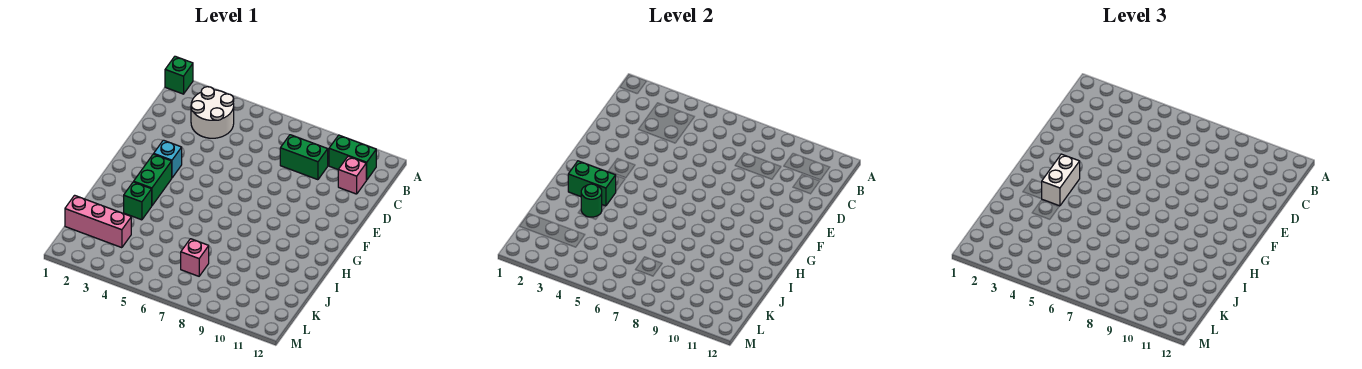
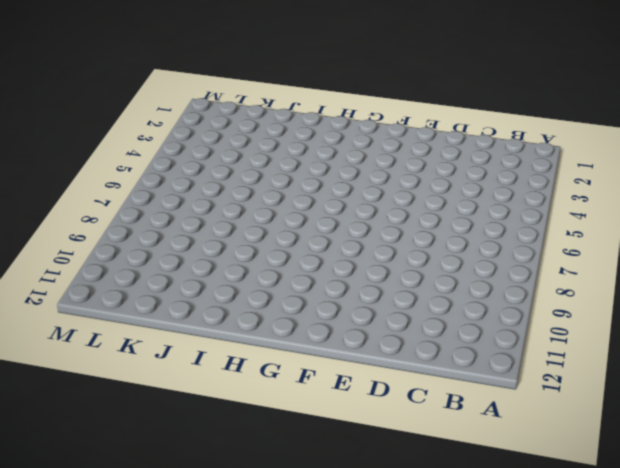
none -> green brick A1 level 1
none -> white round brick B3:C4 level 1
none -> green brick B10:B11 level 1

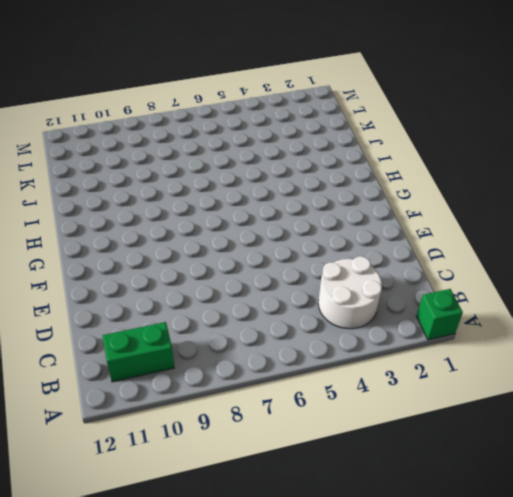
none -> green brick C8:C9 level 1
none -> pink brick C11 level 1
none -> cyan brick F3 level 1

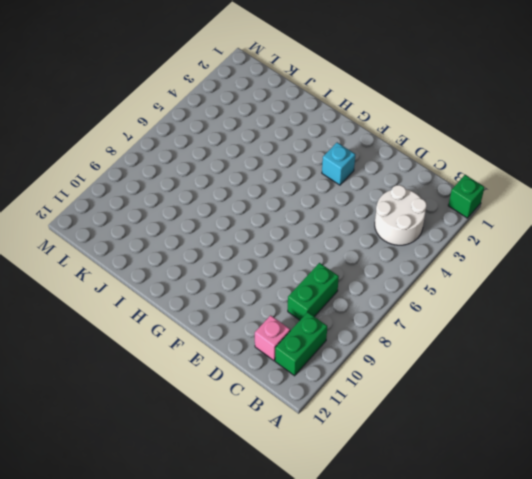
none -> green brick G3:H3 level 1
none -> green brick I3 level 1
none -> pink brick K1:K3 level 1

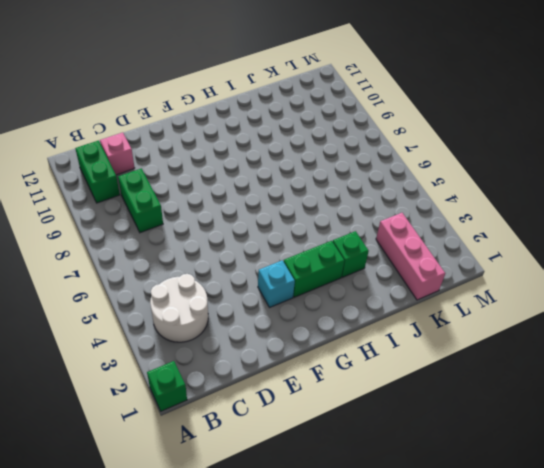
none -> pink brick K7 level 1
none -> green brick H2:H3 level 2
none -> green round brick I3 level 2

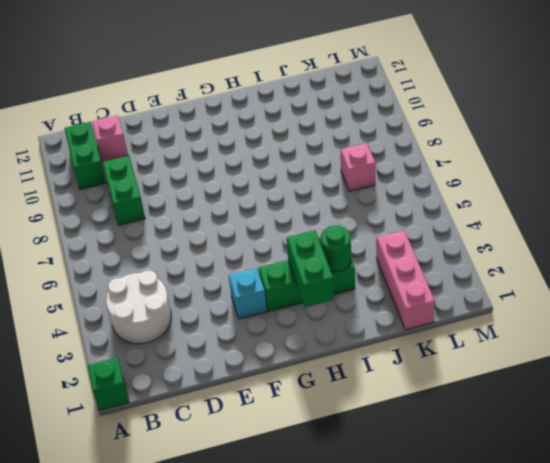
none -> white brick G3:H3 level 3

